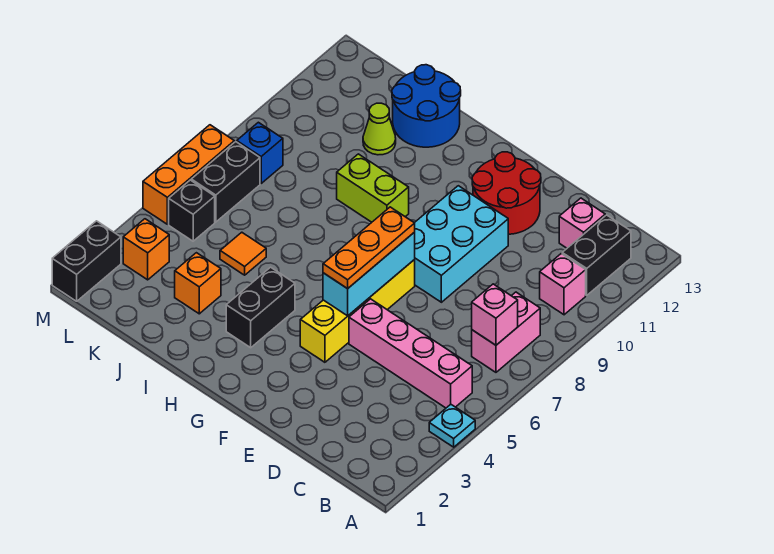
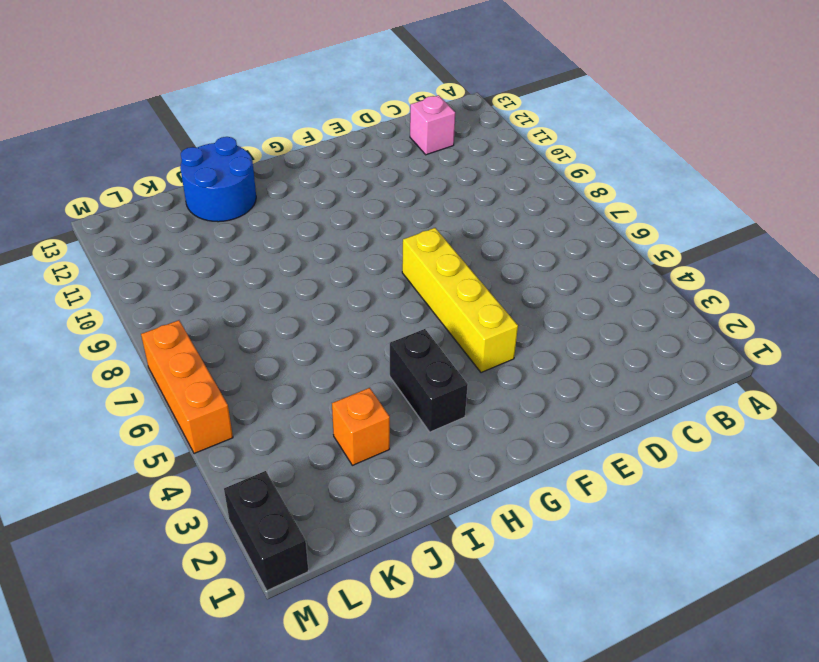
none -> cyan plate A4 level 1
none -> pink brick B5:E5 level 1
none -> pink brick B7:B8 level 1

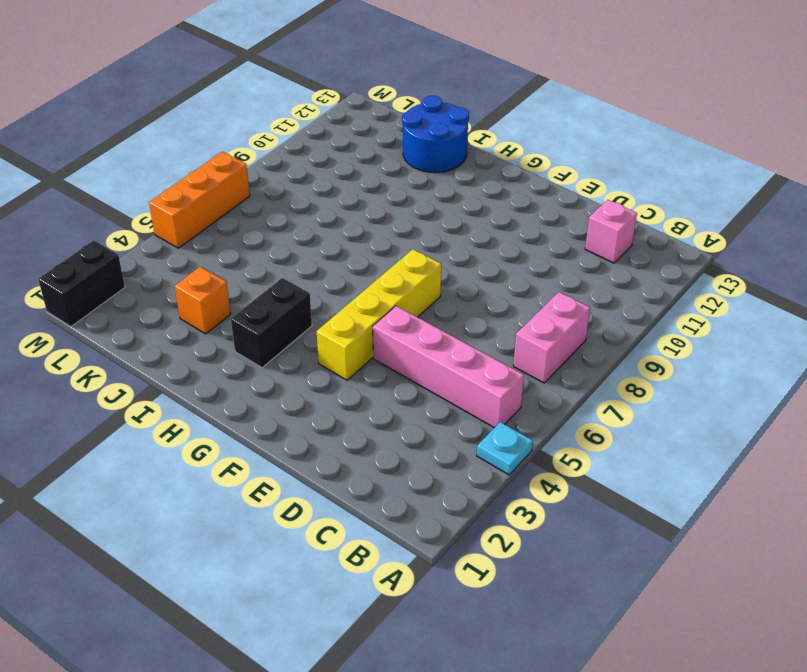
none -> pink brick B10 level 1
none -> black brick B11:B12 level 1
none -> cyan brick E8:F10 level 1

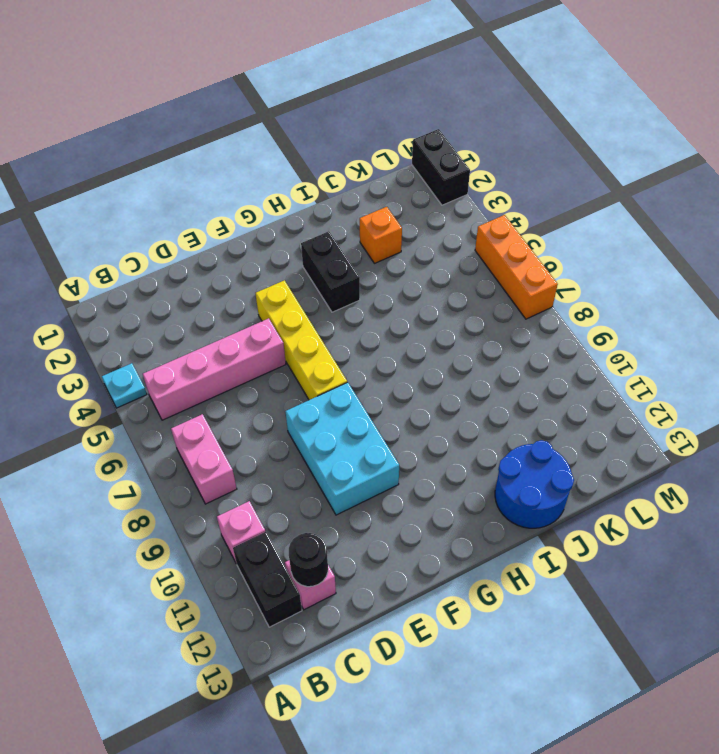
black round brick C12 level 2 -> none
none -> red round brick E11:F12 level 1
none -> lime brick H9:I9 level 1
none -> orange tile J5 level 1

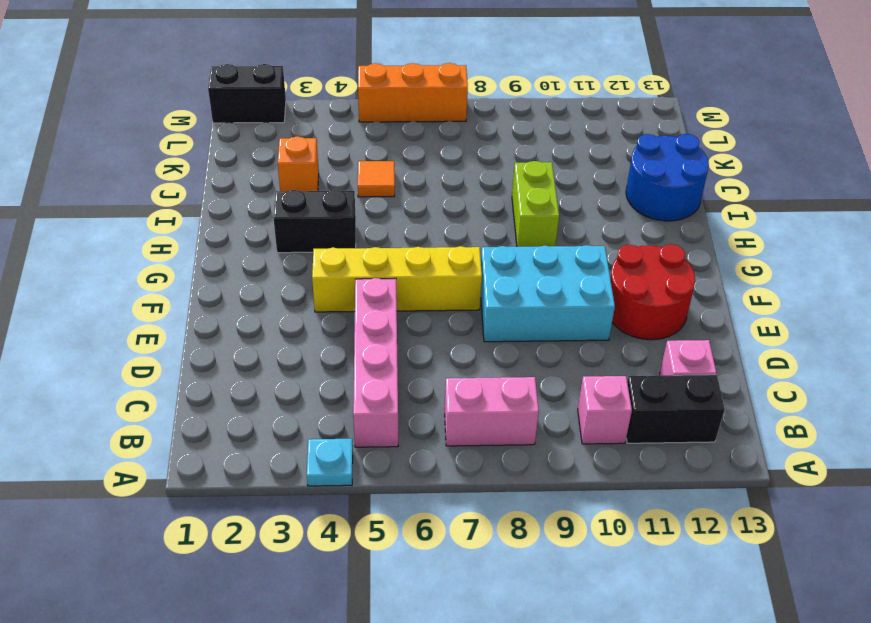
none -> lime cone J11 level 1
none -> orange brick L3 level 1
none -> black brick L5 level 1

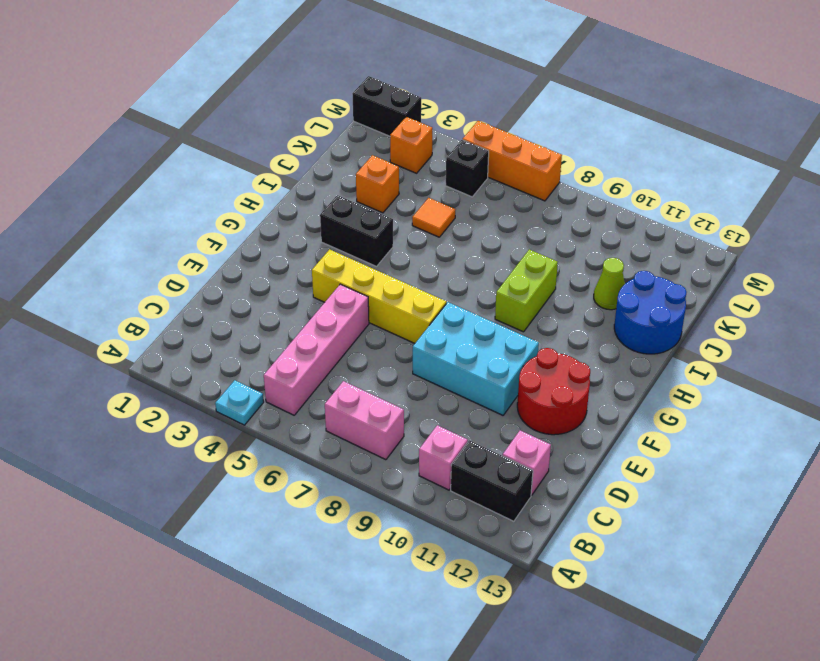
none -> black brick L6:L7 level 1
none -> blue brick L8 level 1
none -> pink brick B7 level 2

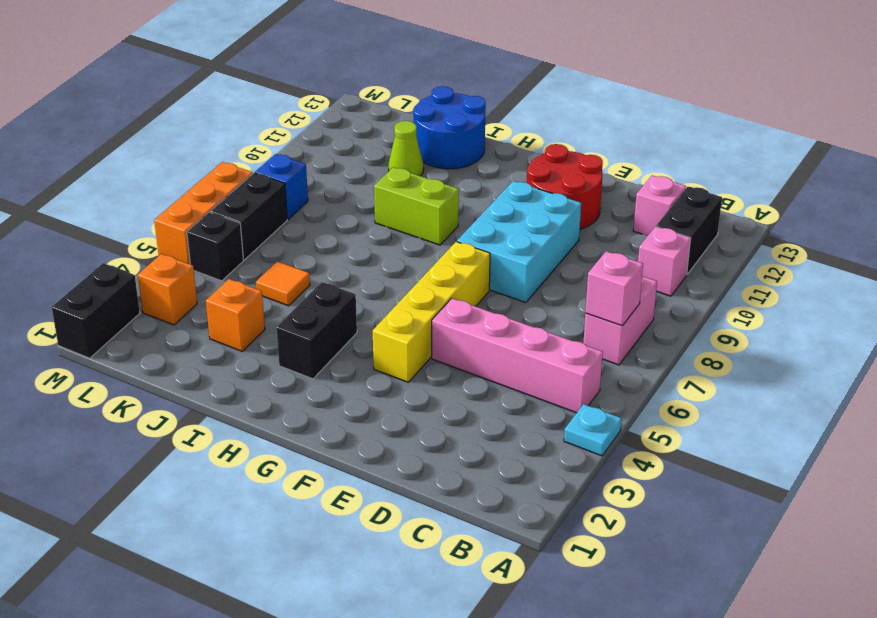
none -> cyan brick F5:F7 level 2
none -> orange plate F5:F7 level 3

